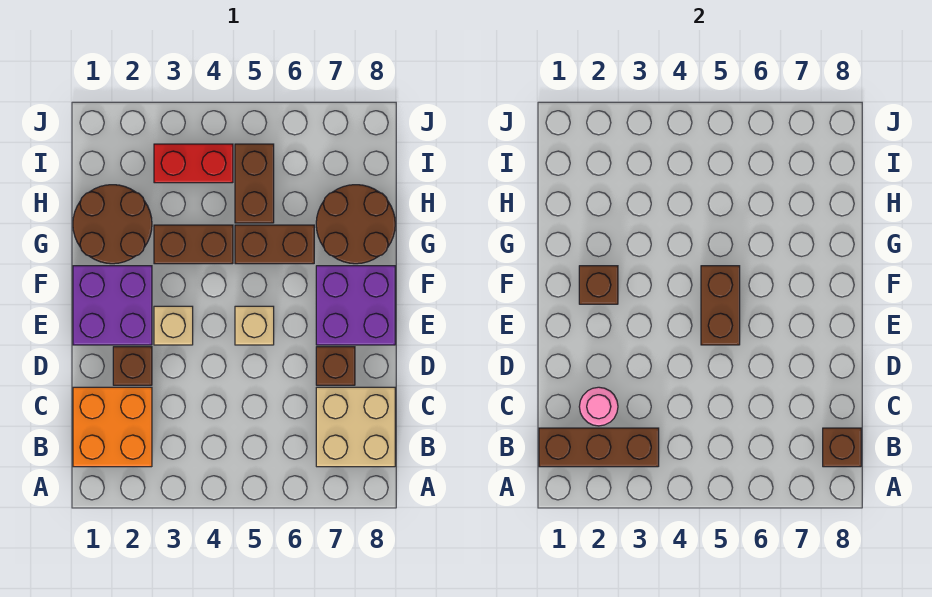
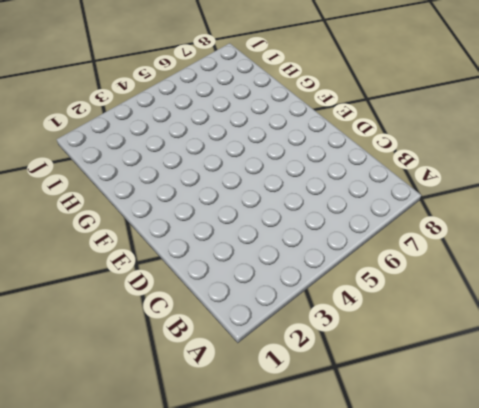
none -> orange brick B1:C2 level 1
none -> tan brick B7:C8 level 1
none -> brown brick D2 level 1

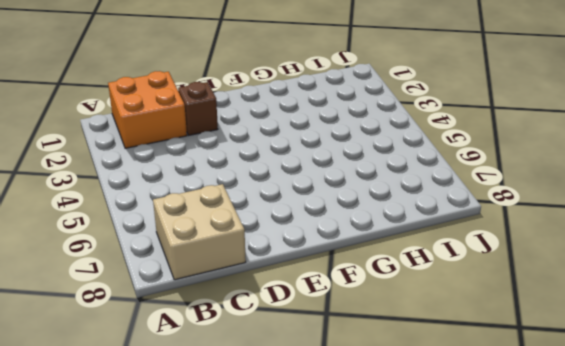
none -> brown brick D7 level 1
none -> purple brick E1:F2 level 1
none -> tan brick E3 level 1

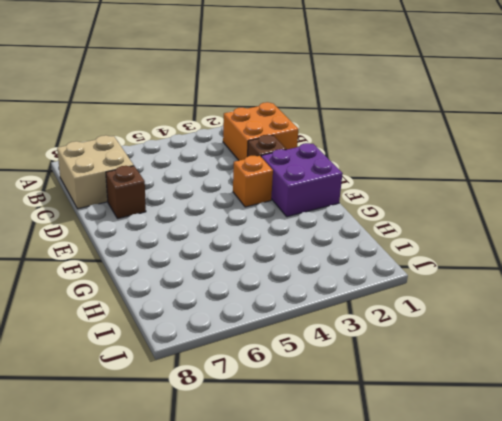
orange brick E3 level 1 -> tan brick E3 level 1
none -> tan brick E5 level 1
none -> purple brick E7:F8 level 1
none -> brown round brick G1:H2 level 1

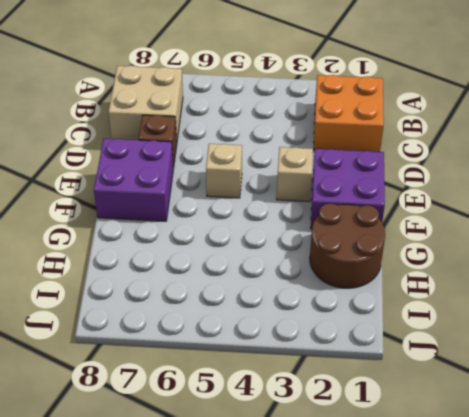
none -> brown brick D2 level 1
none -> brown brick G3:G4 level 1
none -> brown brick G5:G6 level 1

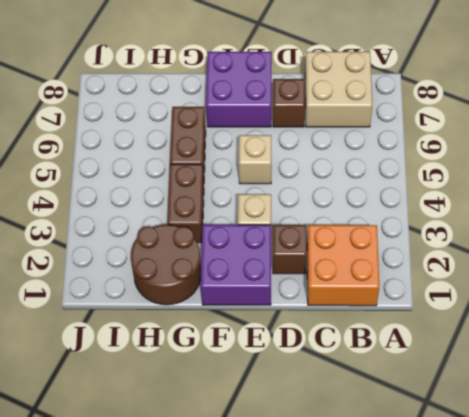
none -> brown round brick G7:H8 level 1
none -> brown brick H5:I5 level 1
none -> red brick I3:I4 level 1

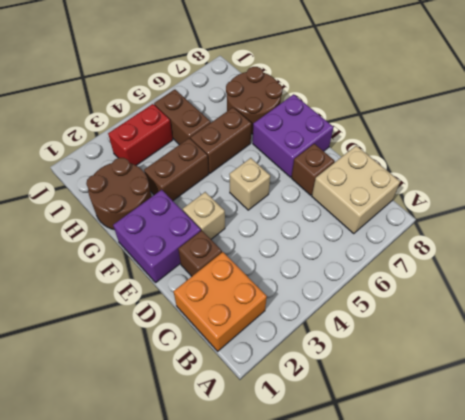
none -> brown brick B1:B3 level 2
none -> brown brick B8 level 2
none -> pink round brick C2 level 2

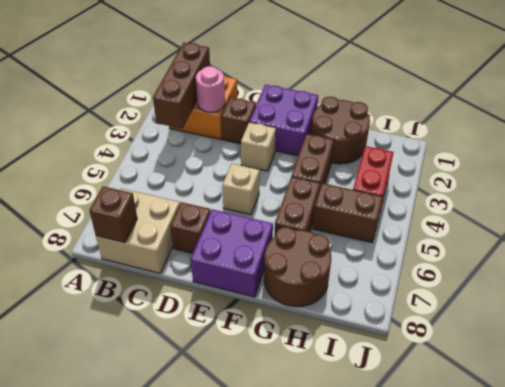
none -> brown brick E5:F5 level 2
none -> brown brick F2 level 2

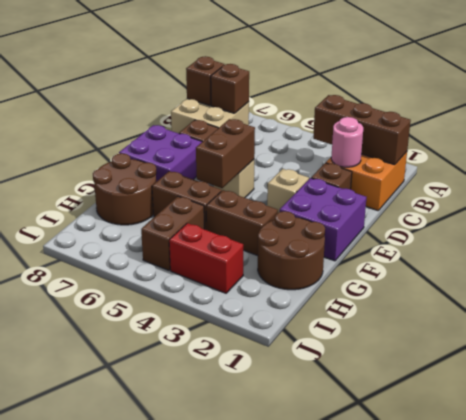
brown brick B7 level 2 -> brown brick F2 level 2

